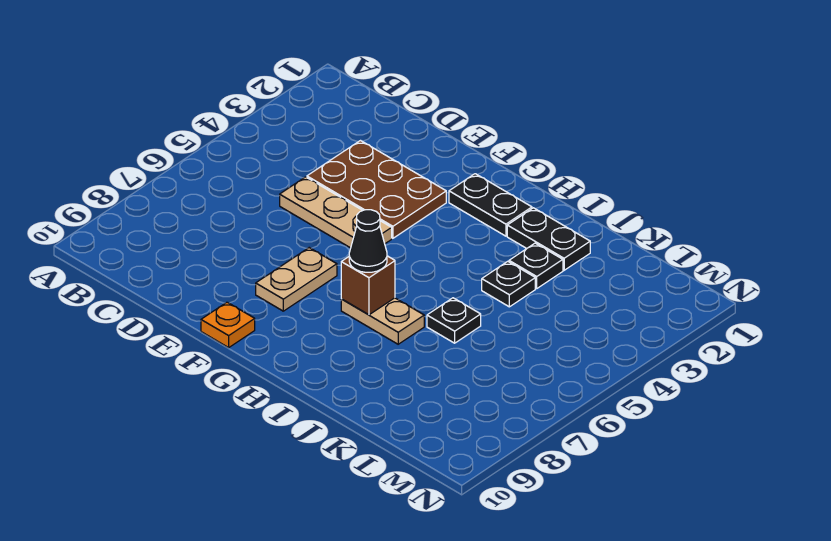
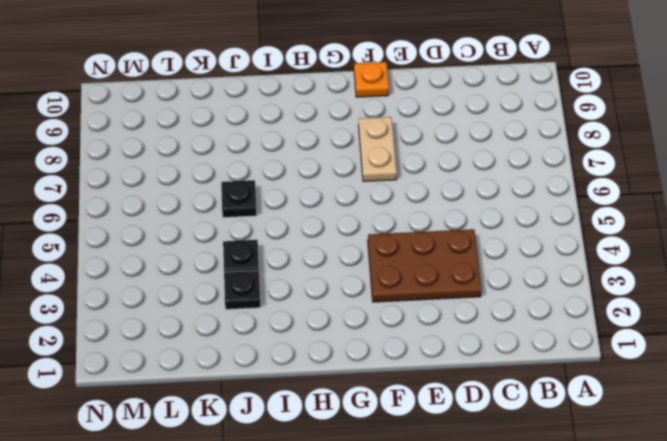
none -> tan plate D5:F5 level 1
none -> black plate G2:H2 level 1
none -> tan plate H7:I7 level 1

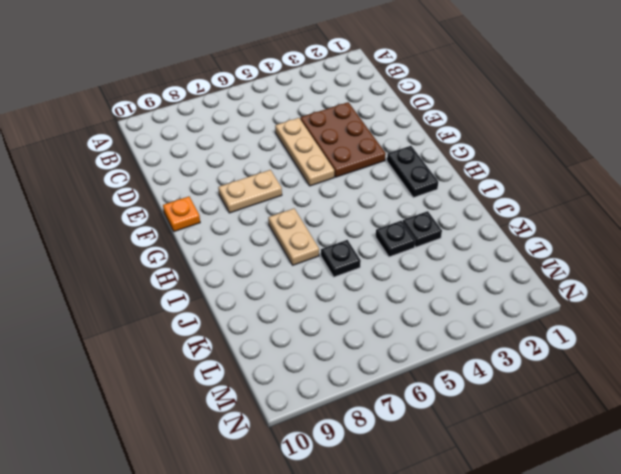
none -> black plate I2:J2 level 1
none -> brown brick H7 level 2
none -> black cone H7 level 3

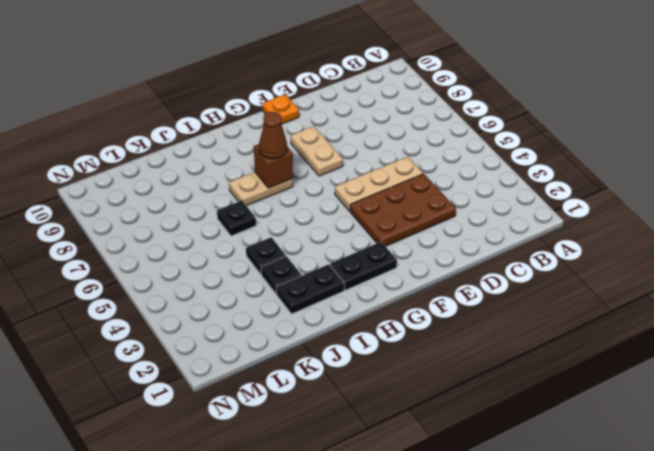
brown cone H7 level 3 -> black cone H7 level 3

